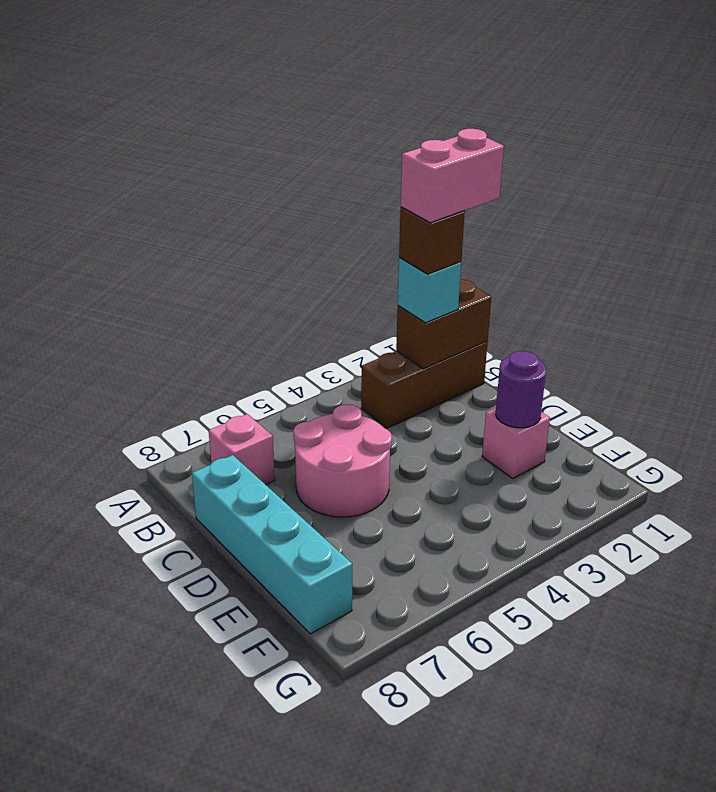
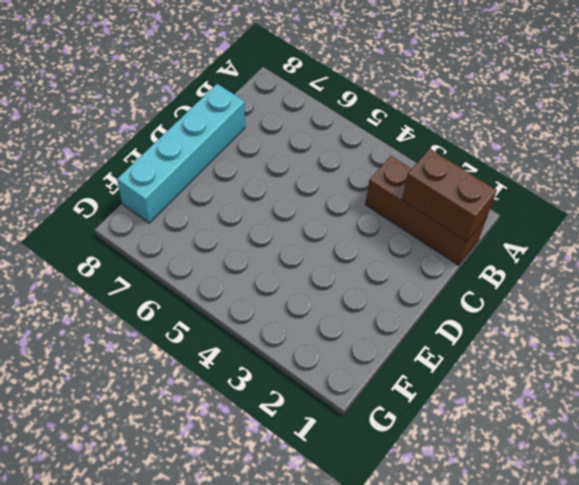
none -> pink brick B7 level 1
none -> pink round brick C5:D6 level 1

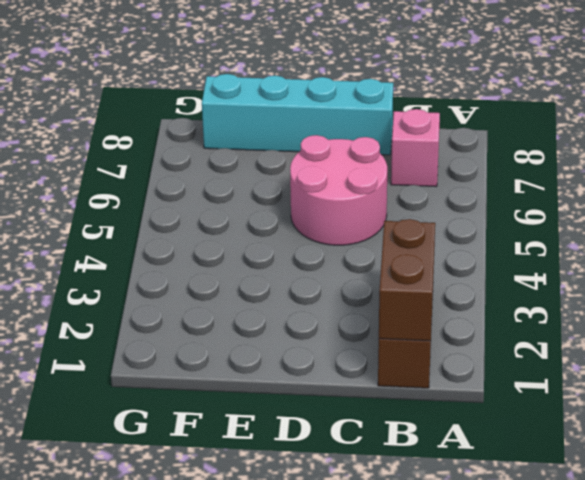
none -> pink brick E2 level 1
none -> purple round brick E2 level 2

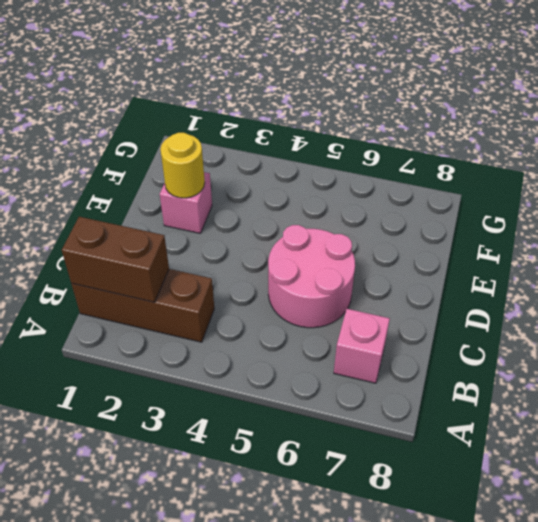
yellow round brick E2 level 2 -> purple round brick E2 level 2
none -> cyan brick C8:F8 level 1
none -> cyan brick B2 level 3

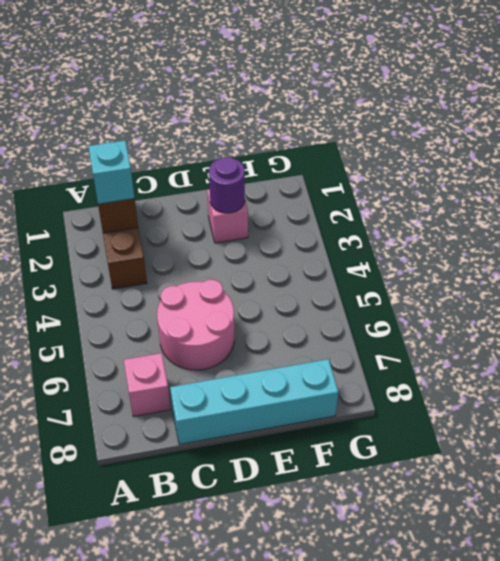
none -> brown brick B2 level 4
none -> pink brick B1:B2 level 5

